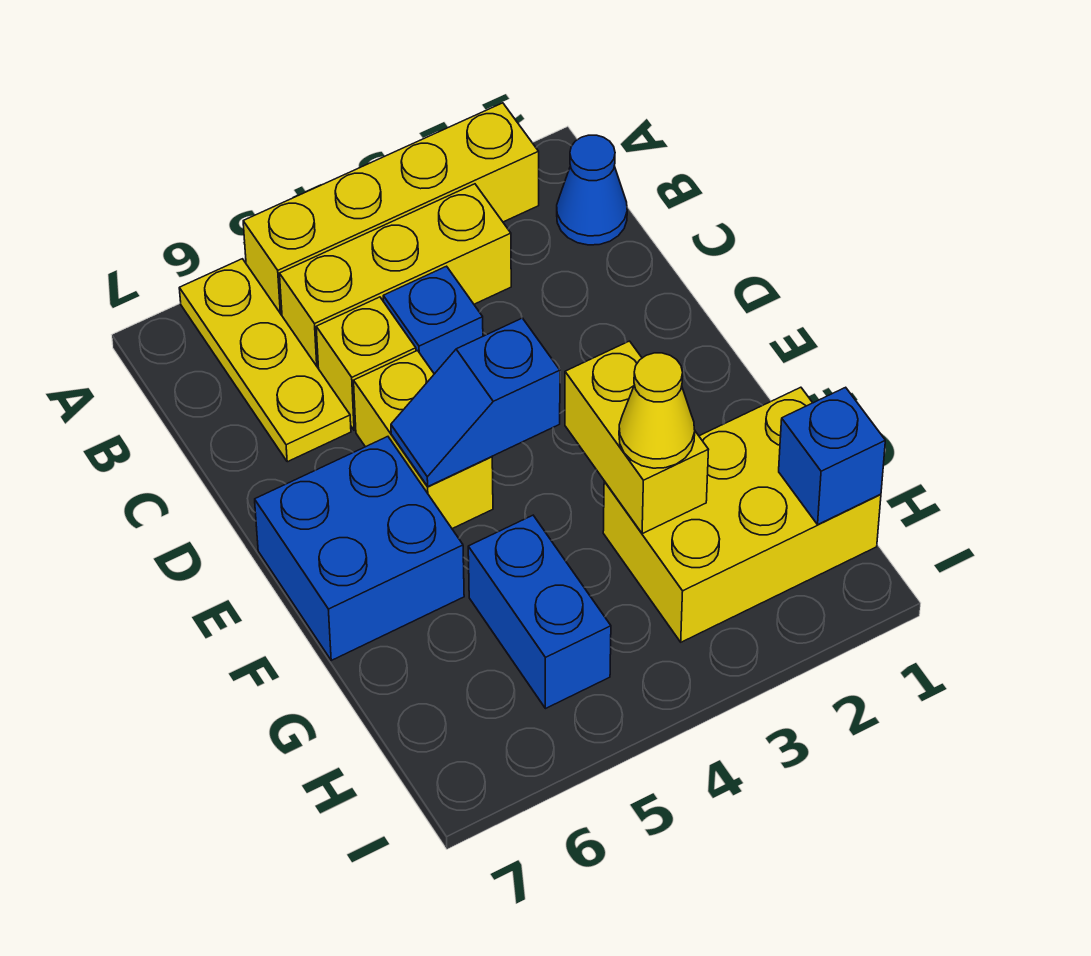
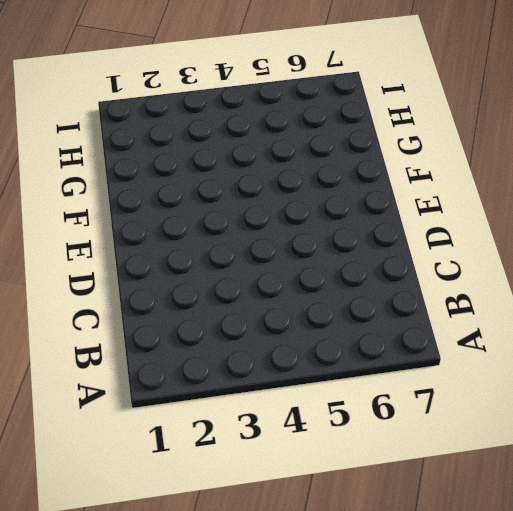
none -> yellow brick A2:A5 level 1
none -> yellow plate A6:C6 level 1
none -> blue cone B1 level 1

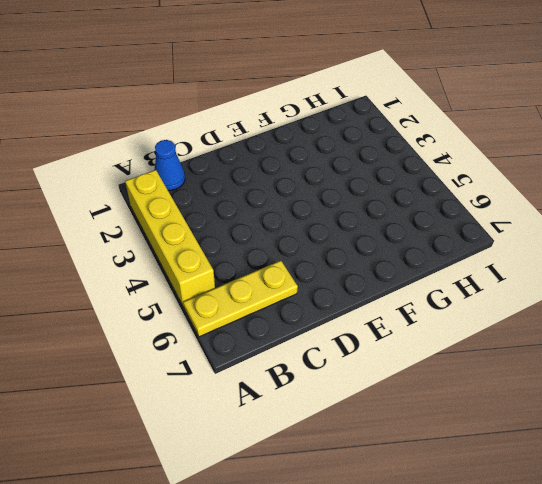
none -> yellow brick B3:B5 level 1
none -> blue brick C4 level 1
none -> yellow brick C5 level 1

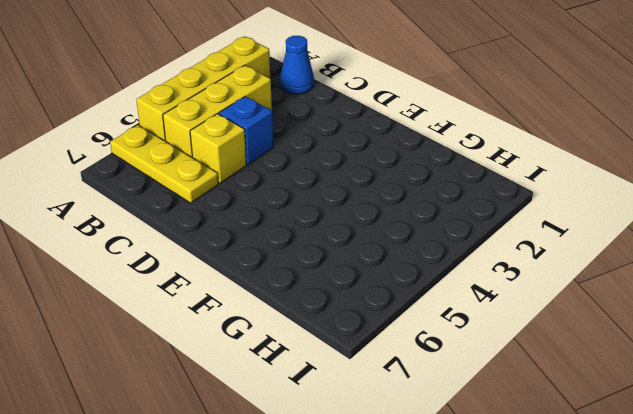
none -> yellow brick D5:E5 level 1
none -> blue brick E6:F7 level 1
none -> yellow brick G1:H3 level 1

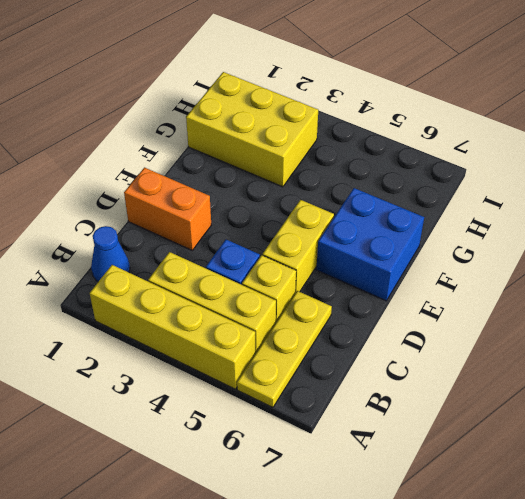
orange brick D1:D2 level 1 -> none
none -> blue brick G5:H5 level 1
none -> blue slope E4:E5 level 2 top 4
none -> yellow brick F3:G3 level 2

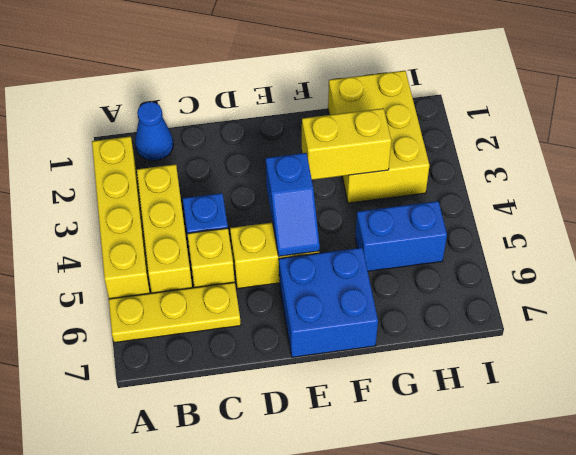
none -> blue brick H1 level 2
none -> yellow cone G3 level 3

